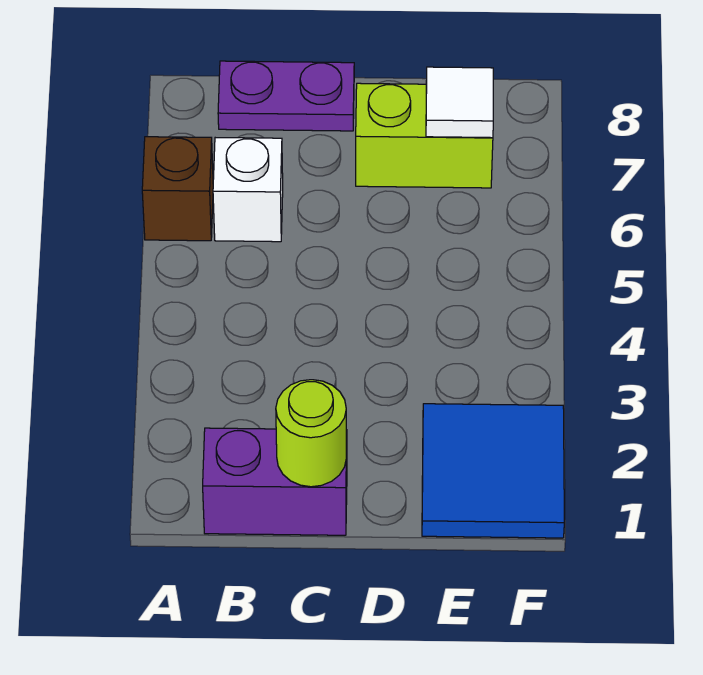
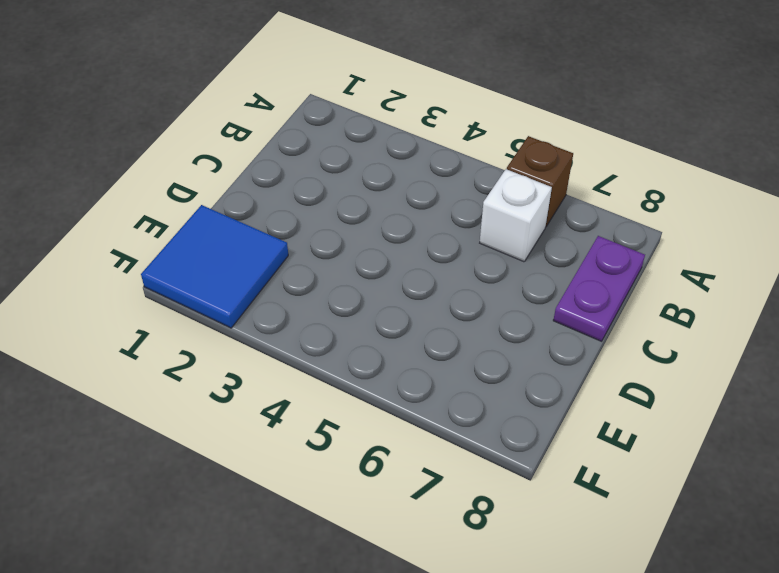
none -> purple brick B1:C1 level 1
none -> lime brick D7:E7 level 1

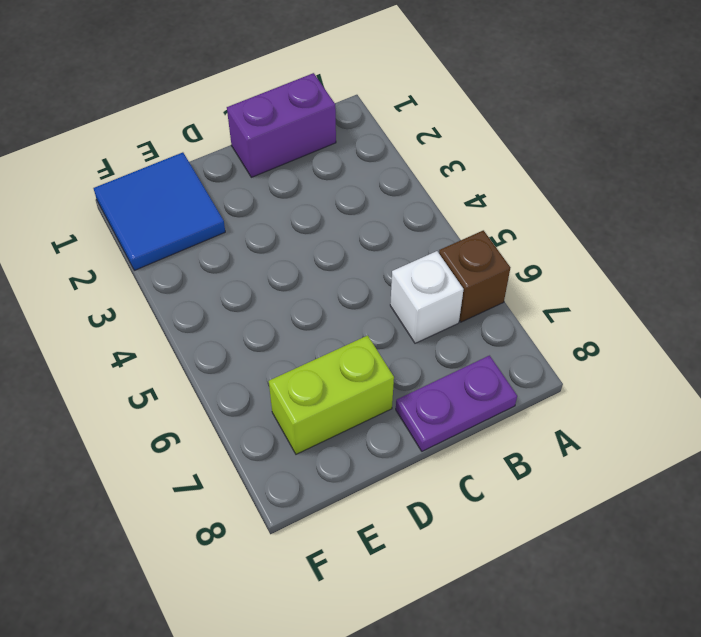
none -> lime round brick C1 level 2
none -> white tile E7 level 2

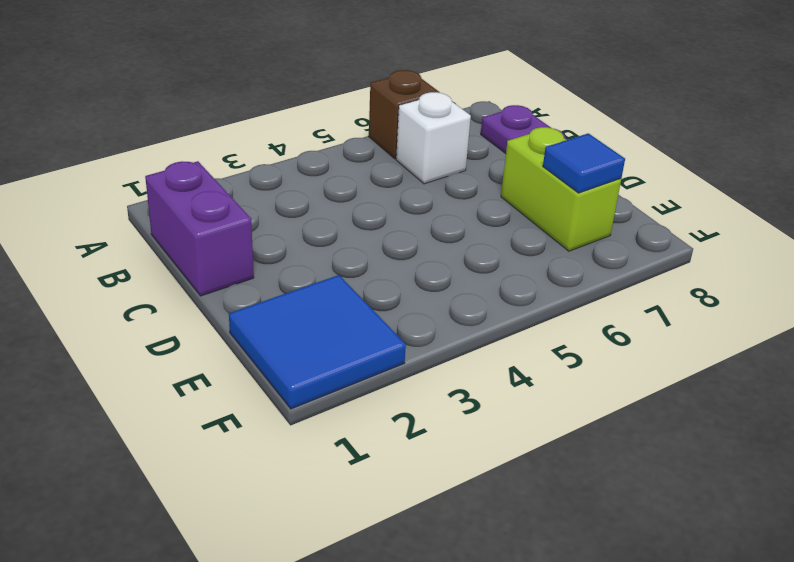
blue tile E7 level 2 -> white tile E7 level 2
none -> lime round brick C1 level 2

